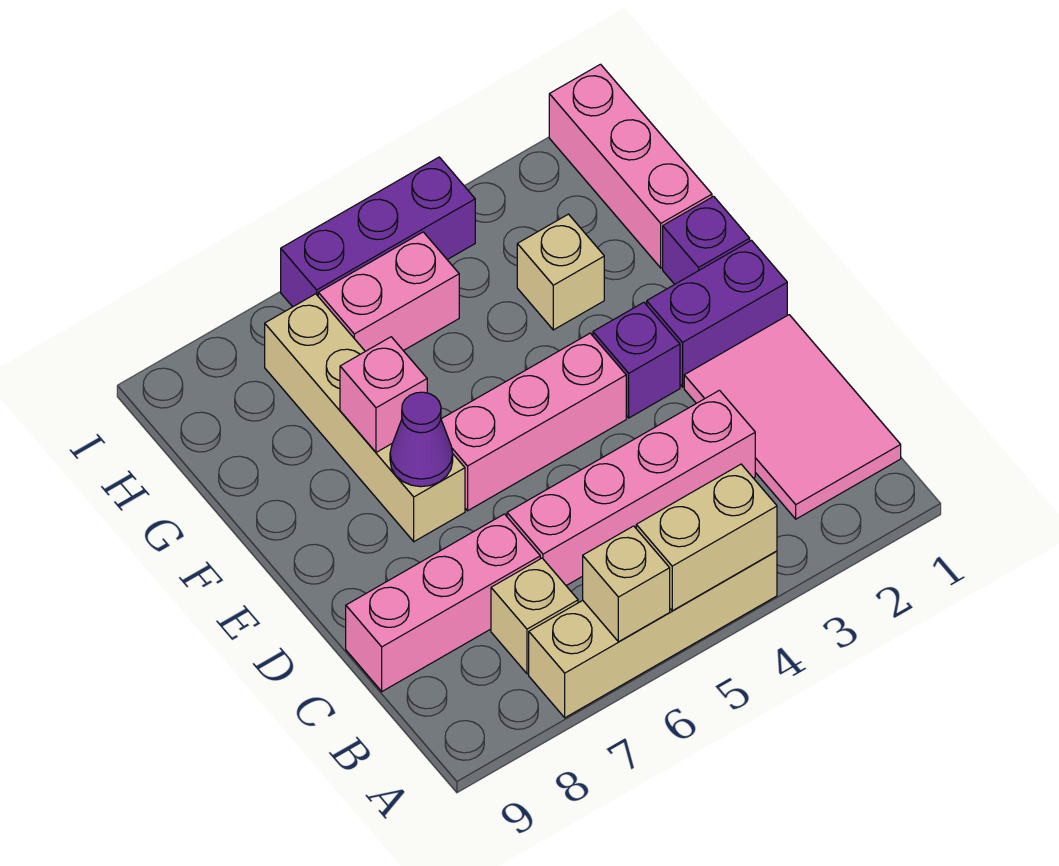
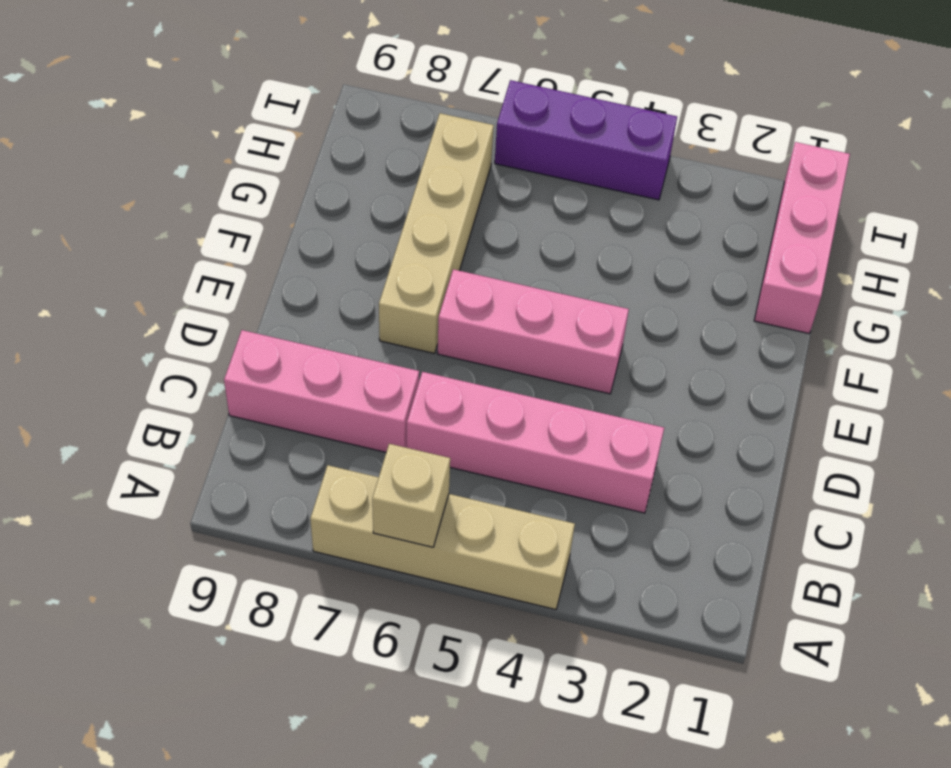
none -> pink tile B1:D2 level 1
none -> tan brick B7 level 1
none -> purple brick E1:E2 level 1

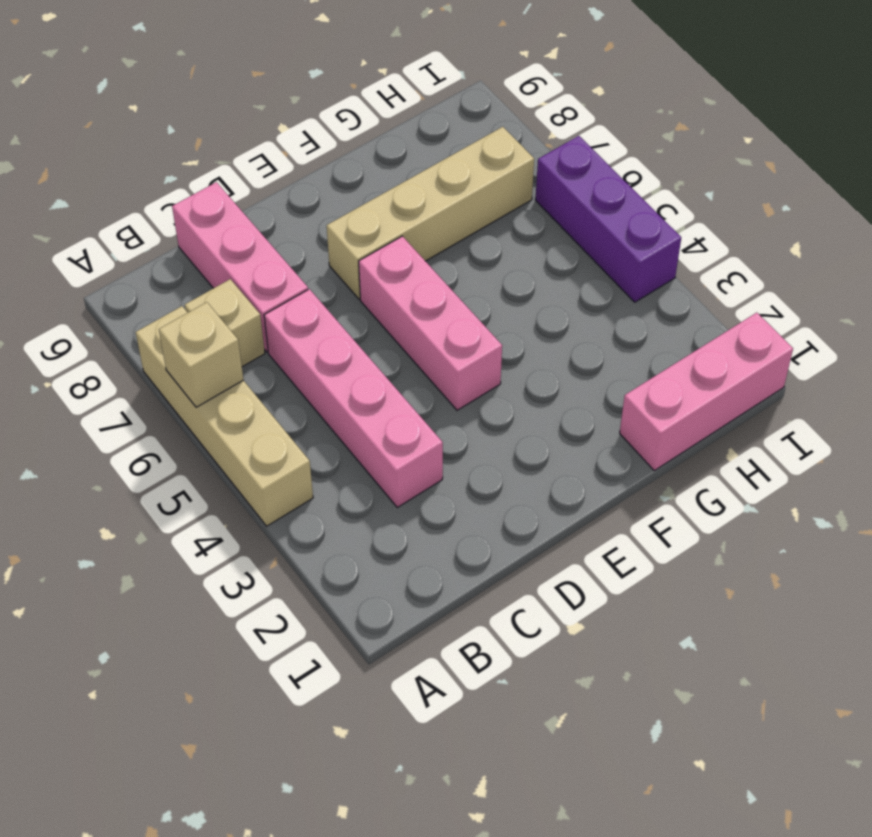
none -> pink tile B1:D2 level 1
none -> purple brick E1:E2 level 1
none -> purple brick E3 level 1

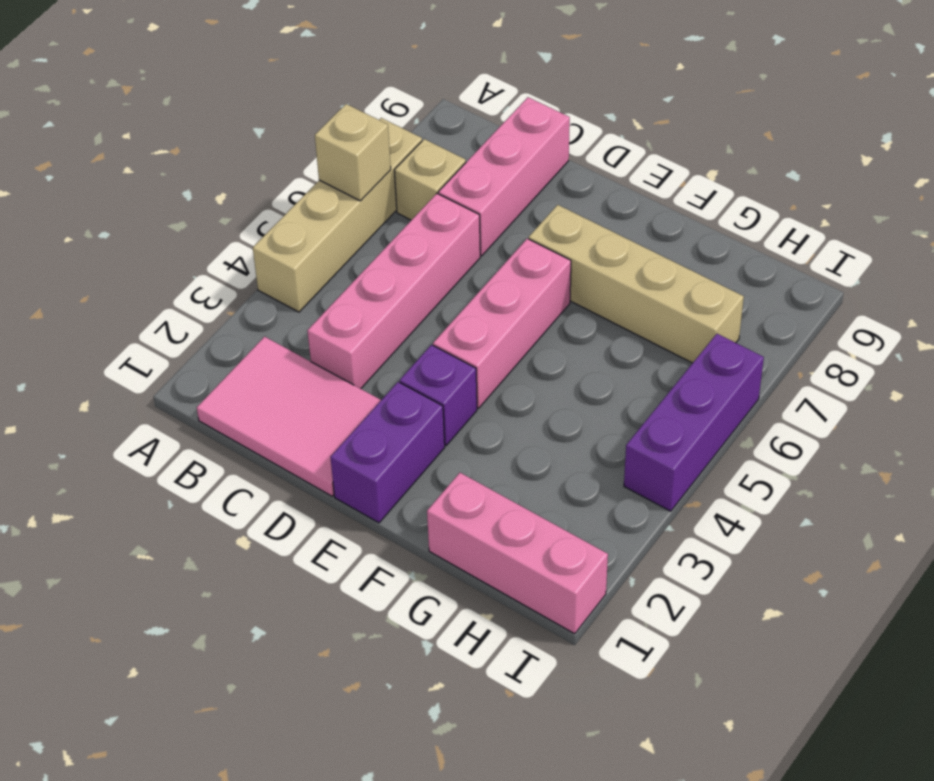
none -> purple brick F1 level 1
none -> tan brick G3 level 1
none -> pink brick H5:H6 level 1

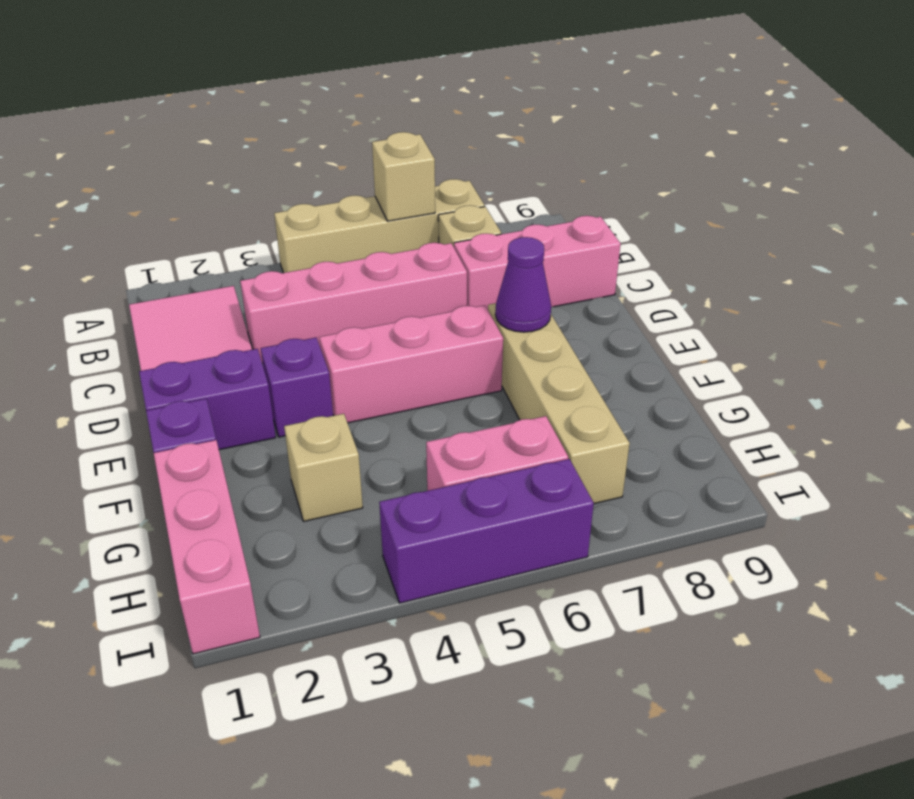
none -> tan brick A4:A5 level 2
none -> pink brick F7 level 2

